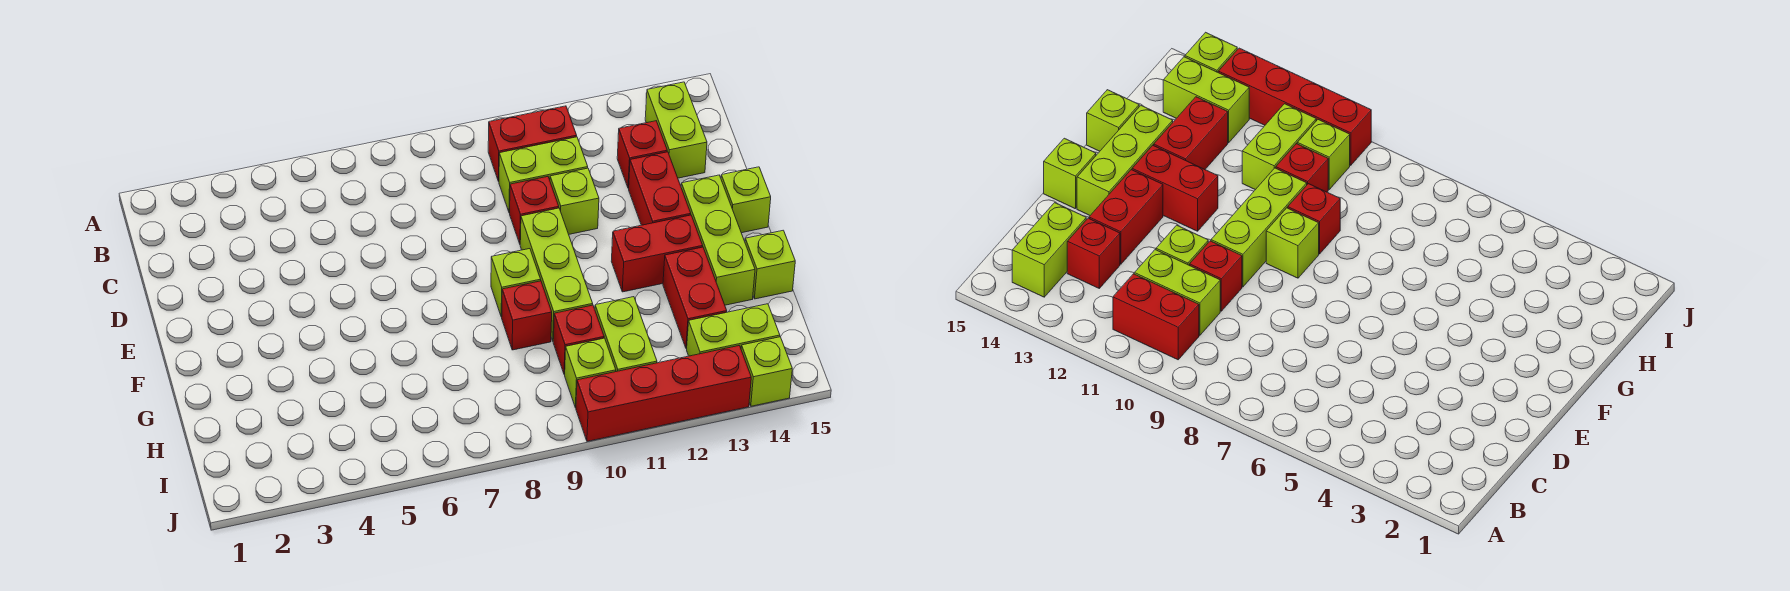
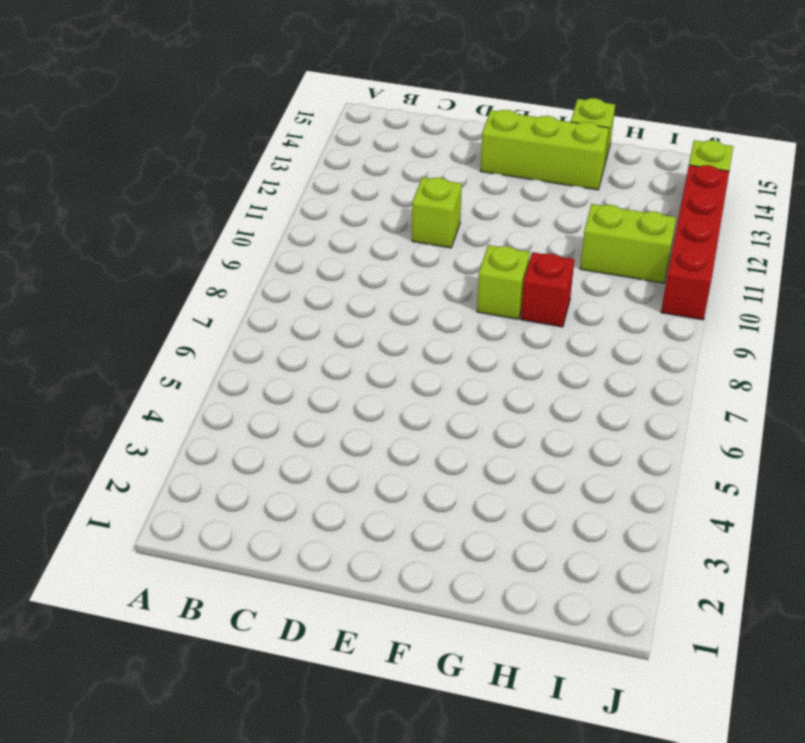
none -> red brick B10:B11 level 1
none -> lime brick B14:C14 level 1
none -> lime brick C10:C11 level 1

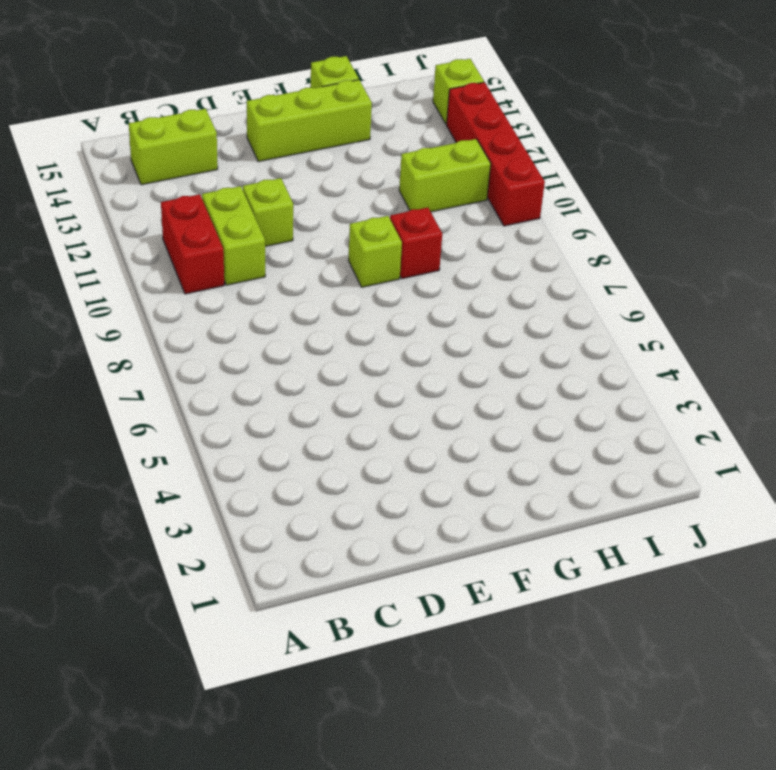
none -> red brick C13 level 1
none -> red brick D10 level 1
none -> red brick D13:E13 level 1

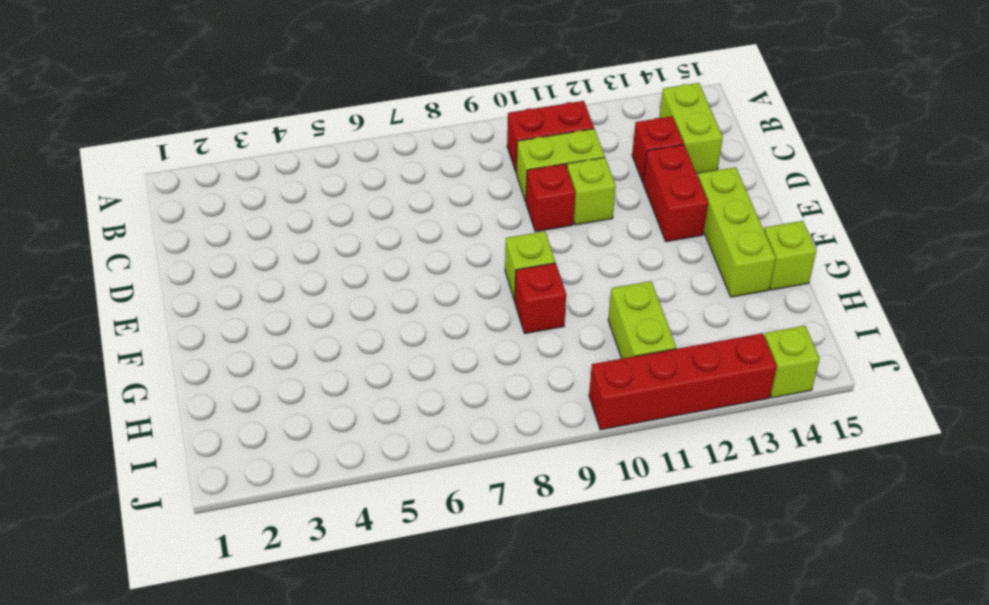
none -> lime brick E10:G10 level 1
none -> lime brick E15 level 1
none -> red brick F12:F13 level 1

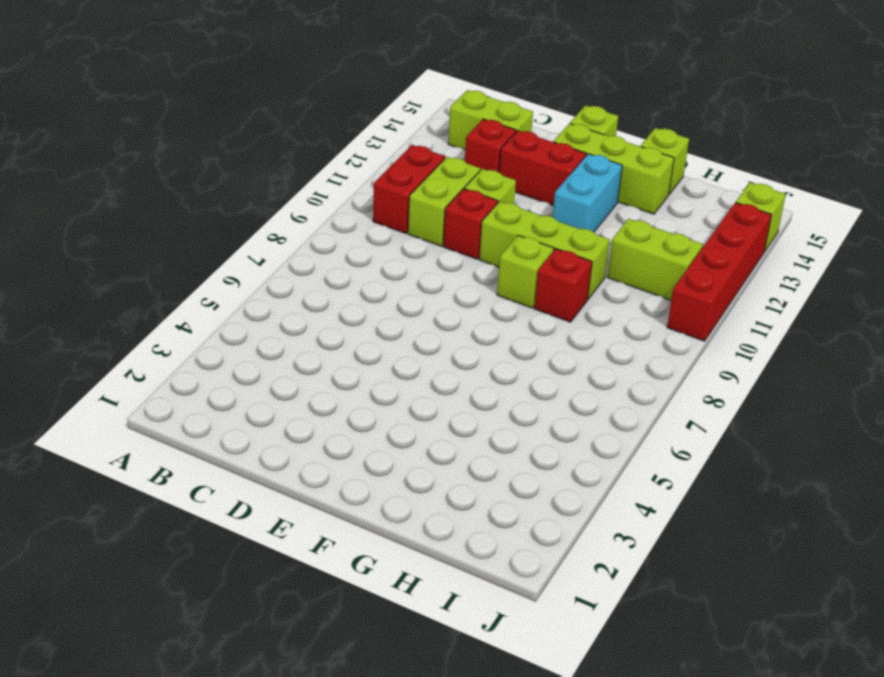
cyan brick F12:F13 level 1 -> red brick F12:F13 level 1
none -> red brick G13:H13 level 1
none -> red brick H10 level 1
none -> lime brick I10 level 1

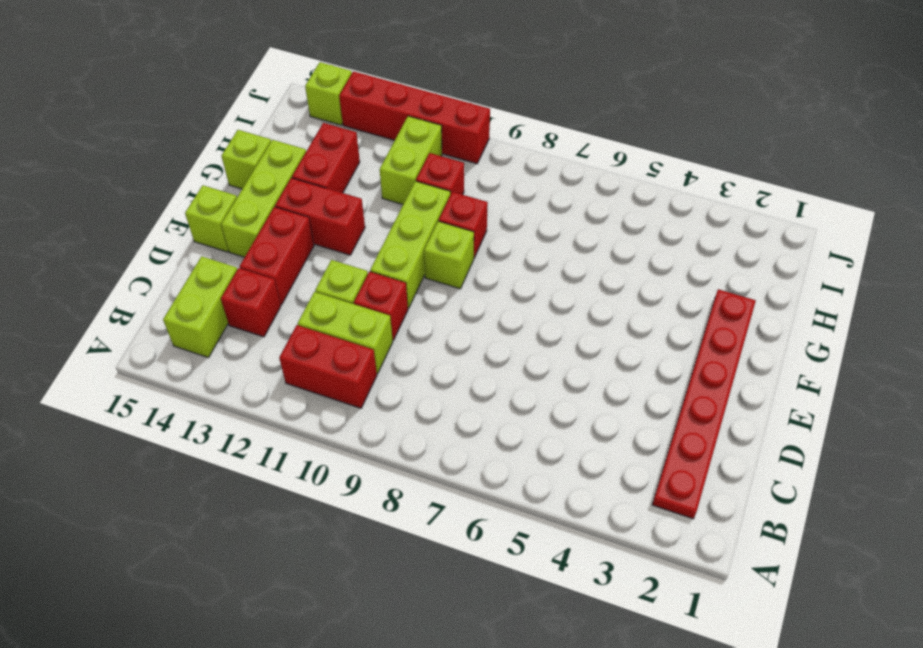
red plate B2:G2 level 1 -> none
none -> lime brick I10 level 1
none -> lime brick I13:I14 level 1

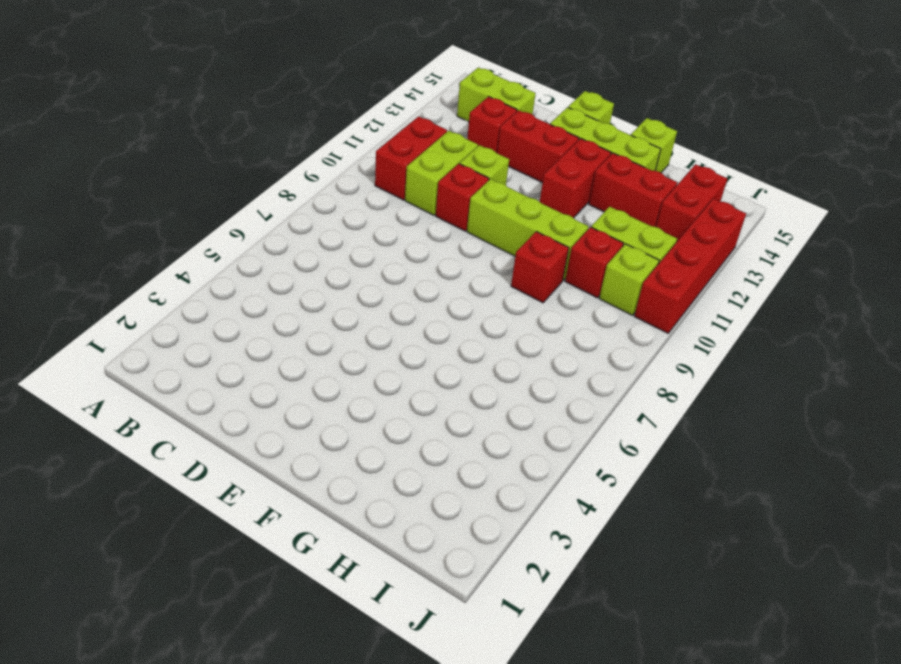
red brick I13:I14 level 1 -> lime brick I13:I14 level 1
none -> lime brick F9 level 1
none -> lime brick J14 level 1

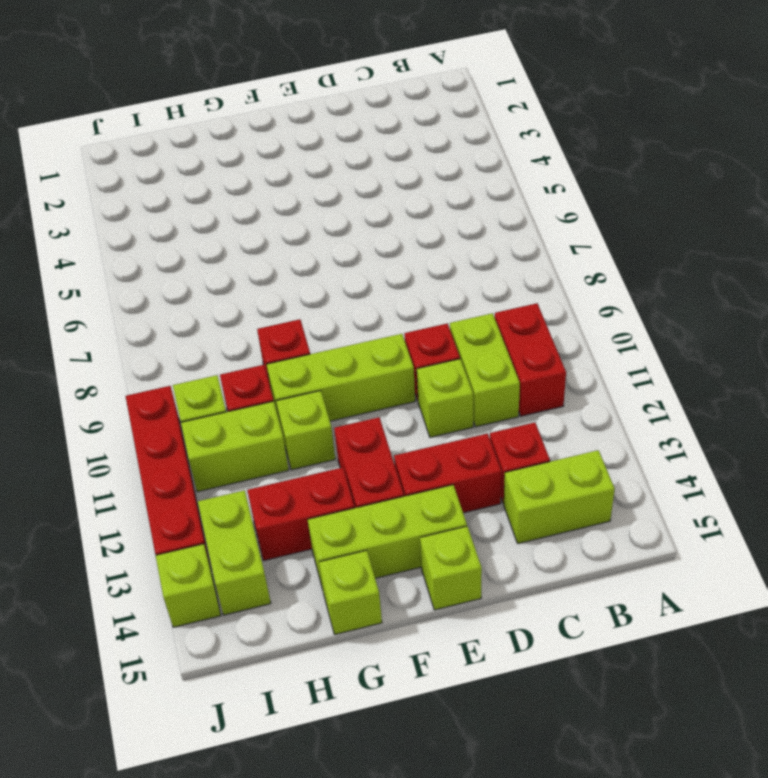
lime brick G11 level 1 -> lime brick F9 level 1

